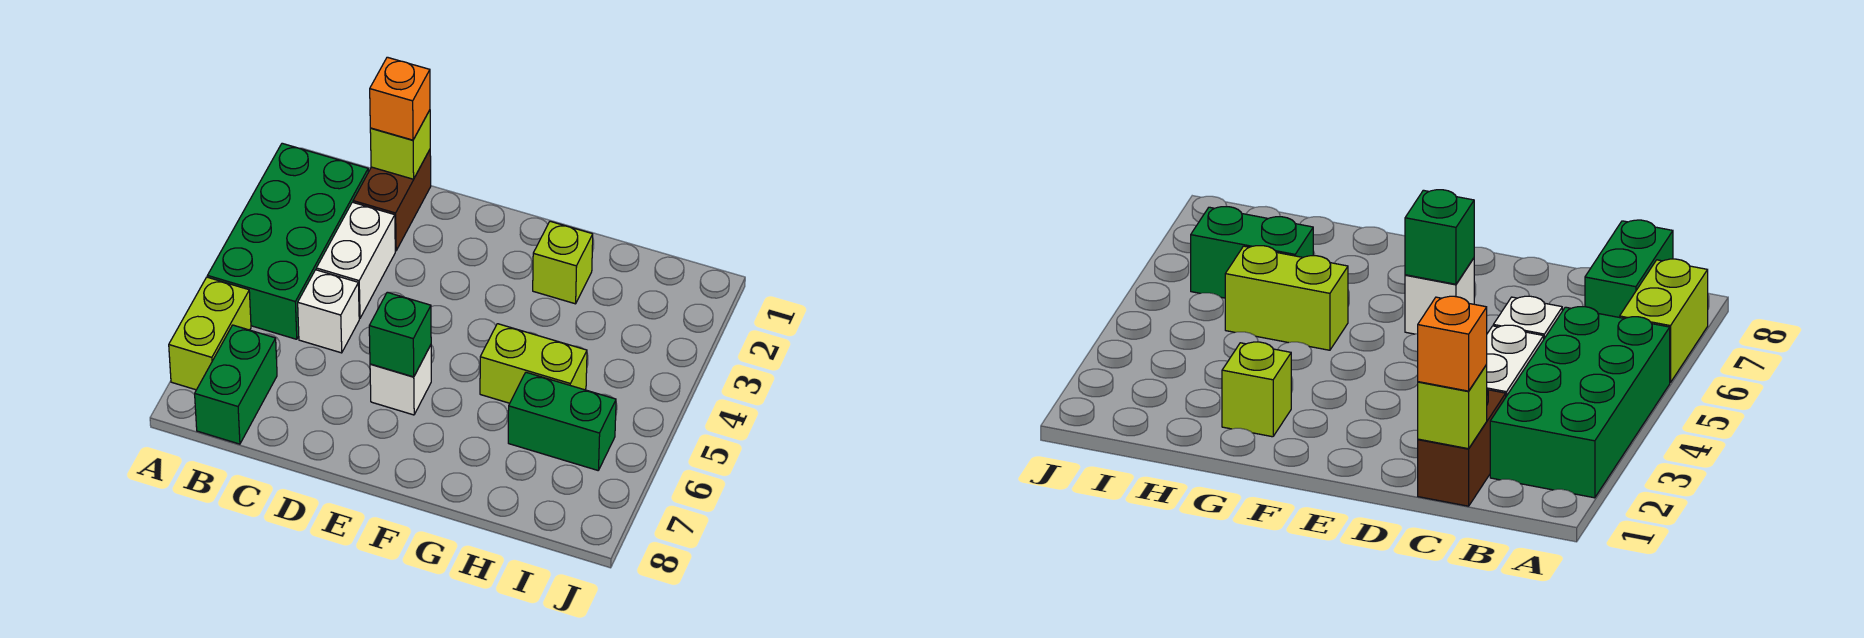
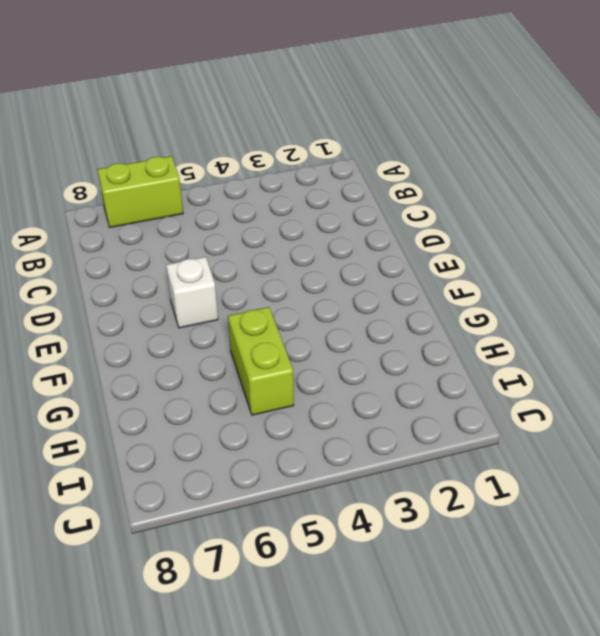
none -> green brick A2:B5 level 1
none -> green brick B7:B8 level 1
none -> brown brick C1:C2 level 1

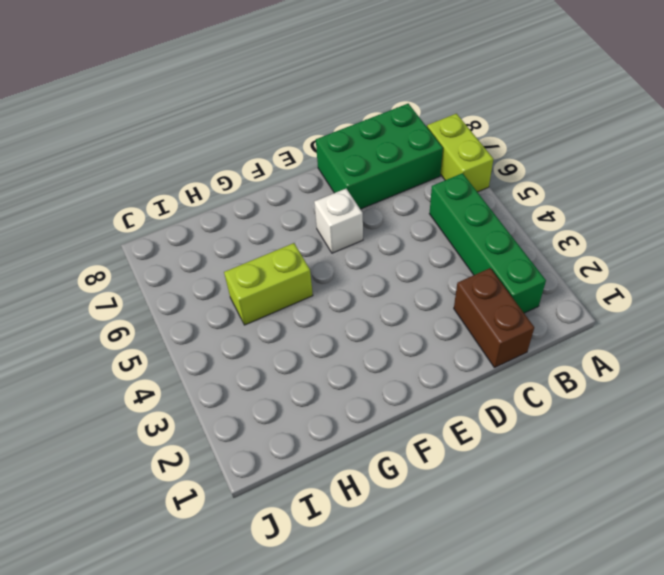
green brick B2:B5 level 1 -> green brick A2:B5 level 1
green brick B7:D8 level 1 -> green brick B7:B8 level 1
none -> white brick C3:C4 level 1
none -> white brick C5 level 1
none -> lime brick G2 level 1

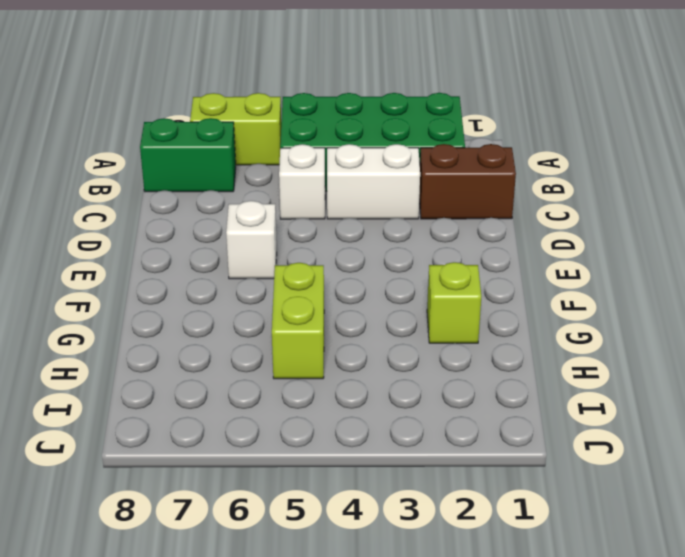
none -> green brick H6:I6 level 1
none -> lime brick C1 level 2
none -> green brick E6 level 2

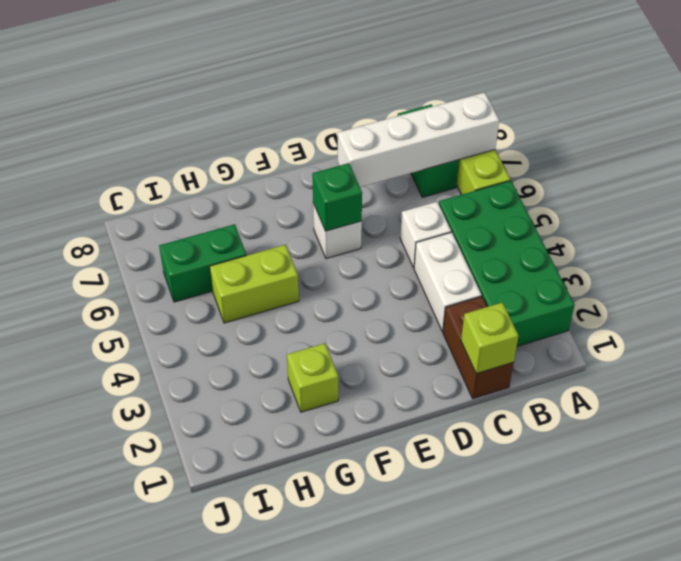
white brick A7:D7 level 2 -> none
none -> orange brick C1 level 3

